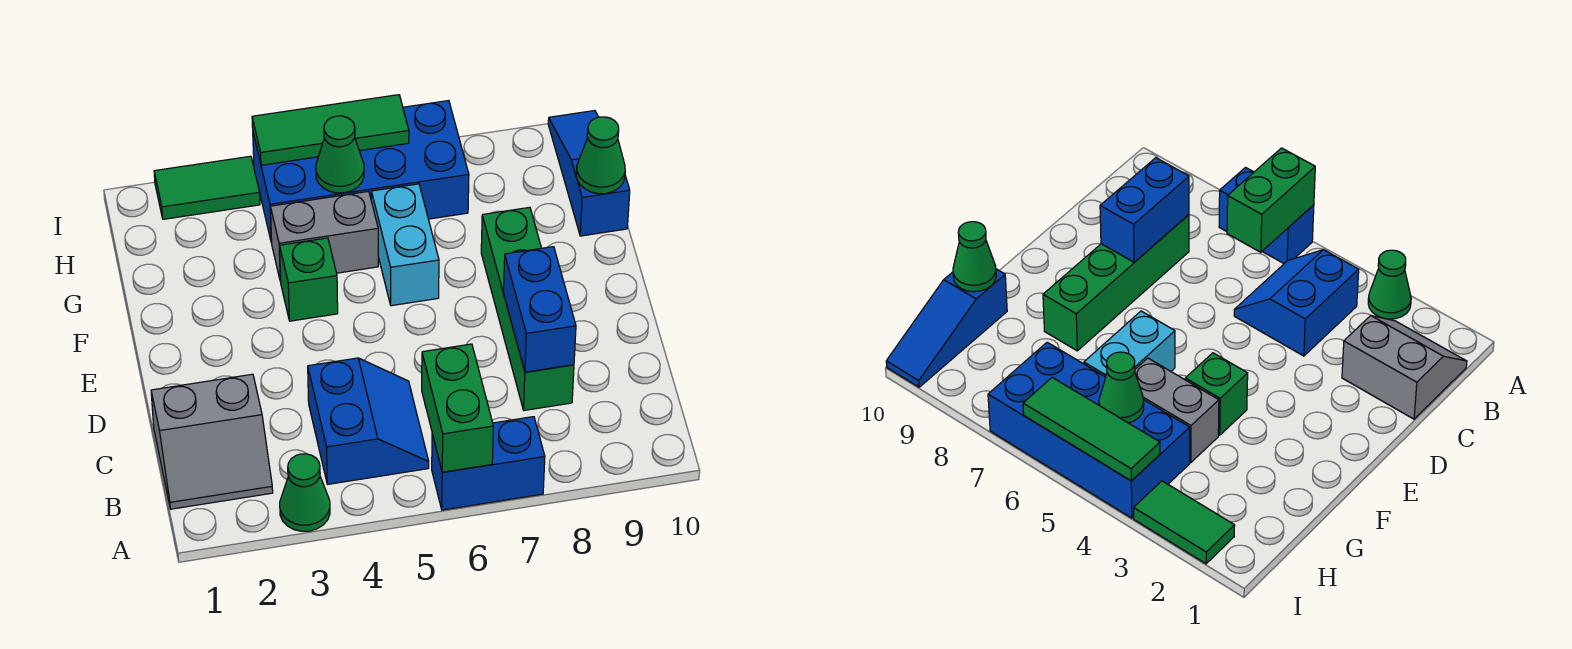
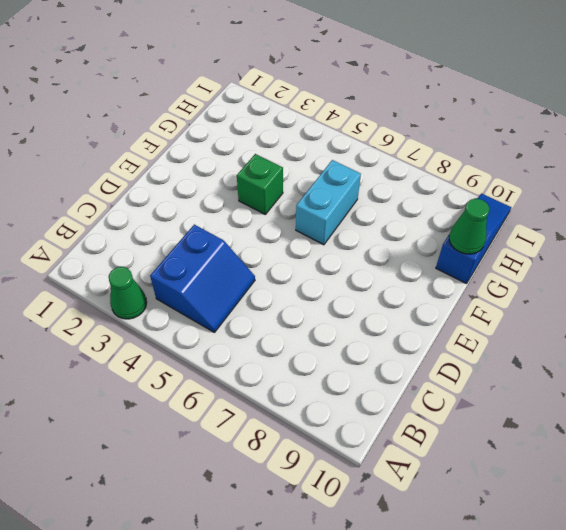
none -> blue brick A6:A7 level 1
none -> grey slope B1:C2 level 1 top C
none -> green brick C8:F8 level 1

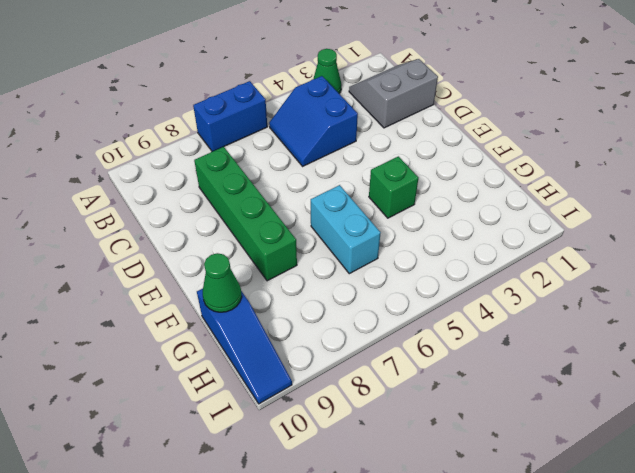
none -> grey brick G4:G5 level 1
none -> blue brick H4:I7 level 1
none -> green tile I2:I3 level 1

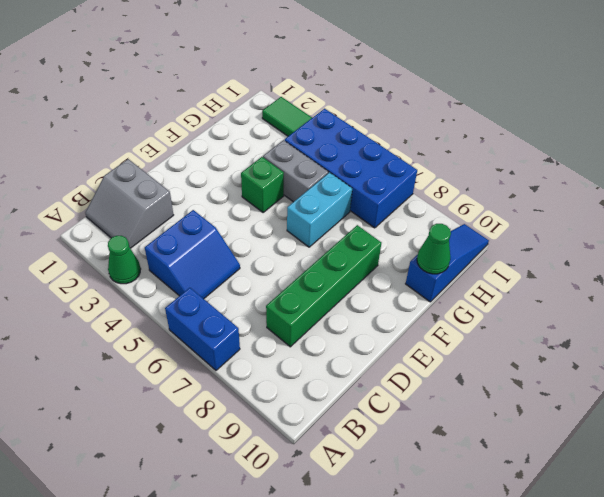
none -> green brick A6:B6 level 2
none -> blue brick C8:D8 level 2
none -> green cone H5 level 2

